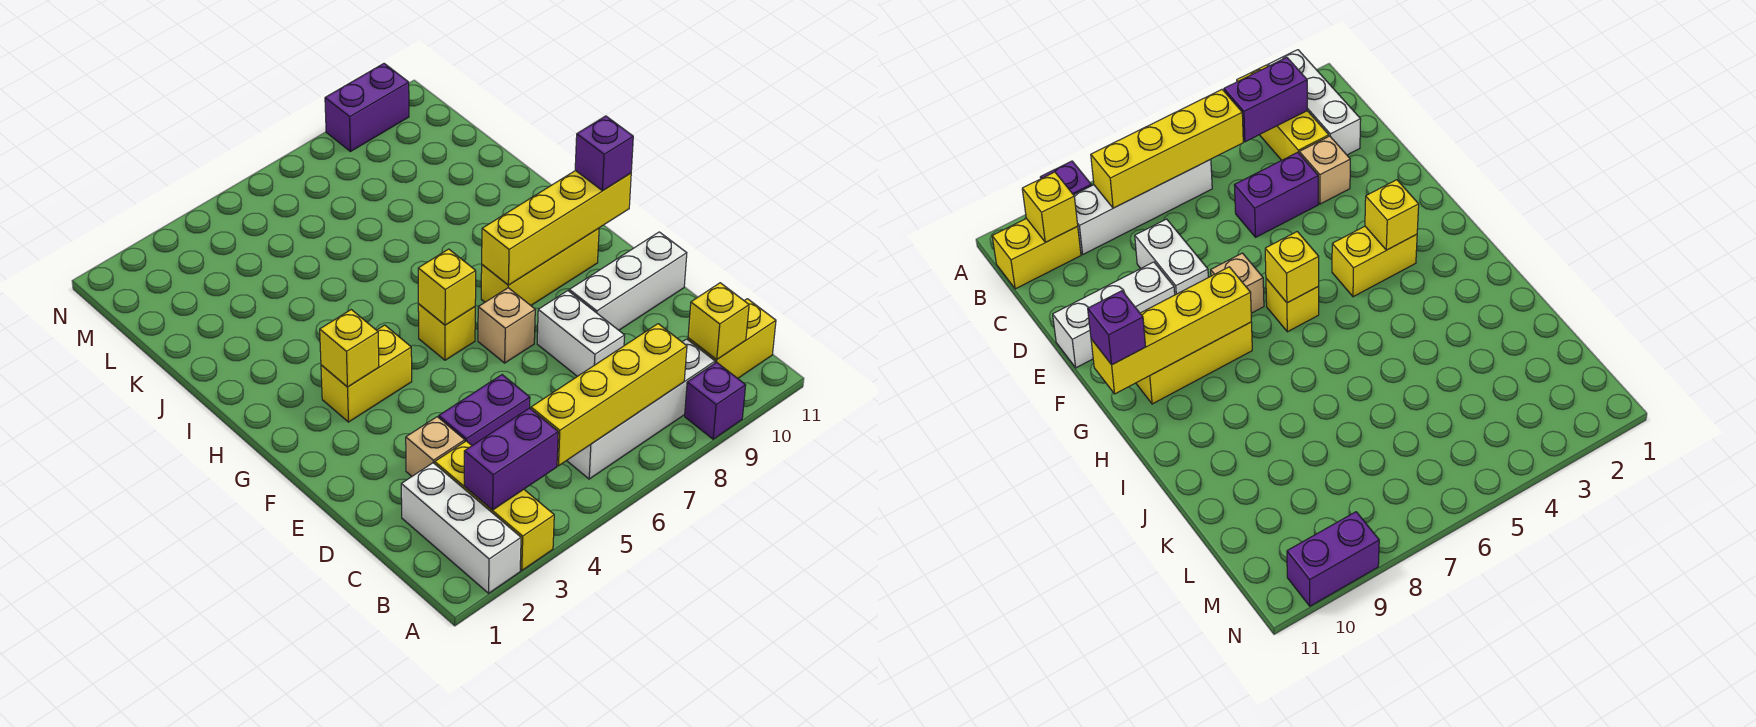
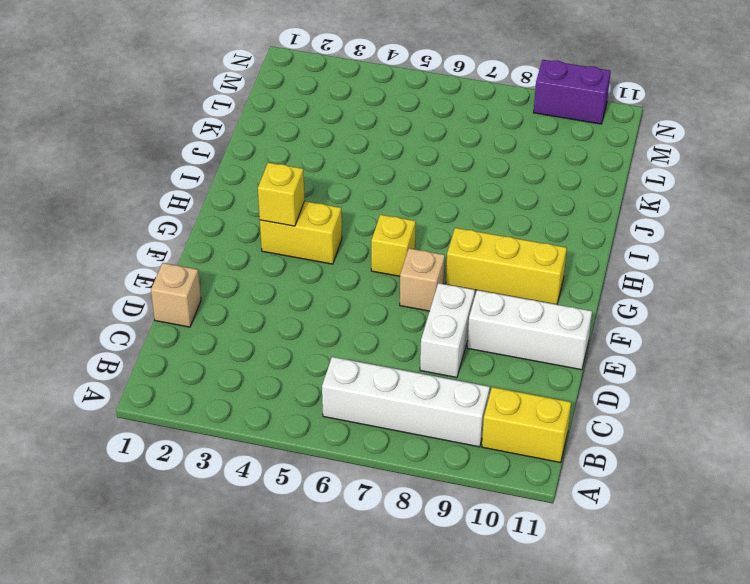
tan brick D1 level 1 -> tan brick D3 level 1
none -> white brick A2:C2 level 1
none -> yellow brick A3:C3 level 1
none -> purple brick A9 level 1

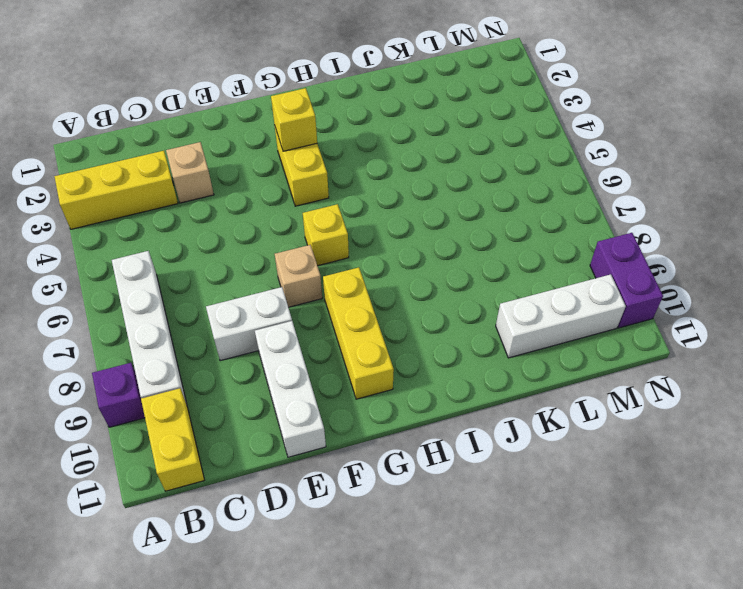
white brick K10:M10 level 1 -> white brick A2:C2 level 1
none -> purple brick D4:D5 level 1
none -> purple brick B3:B4 level 2
none -> yellow brick B5:B8 level 2

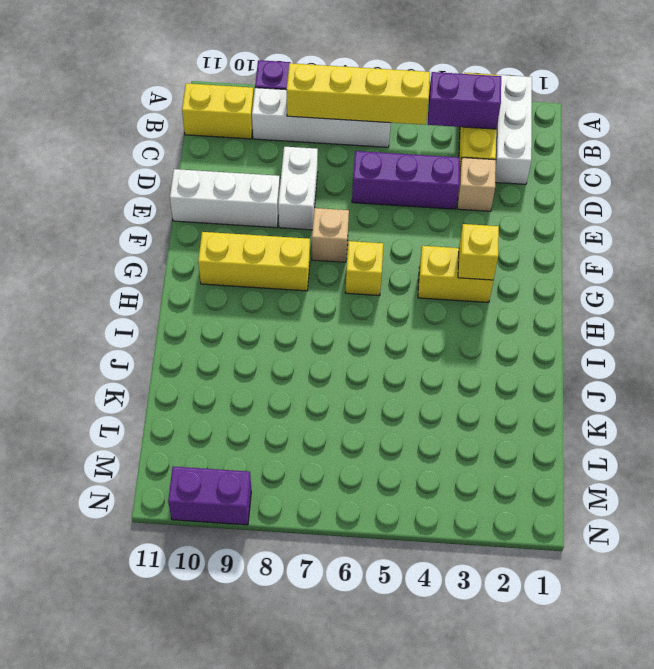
purple brick D4:D6 level 1 -> purple brick D4:D5 level 1
none -> yellow brick B10 level 2
none -> yellow brick G6 level 2
none -> yellow brick G8:G11 level 2

